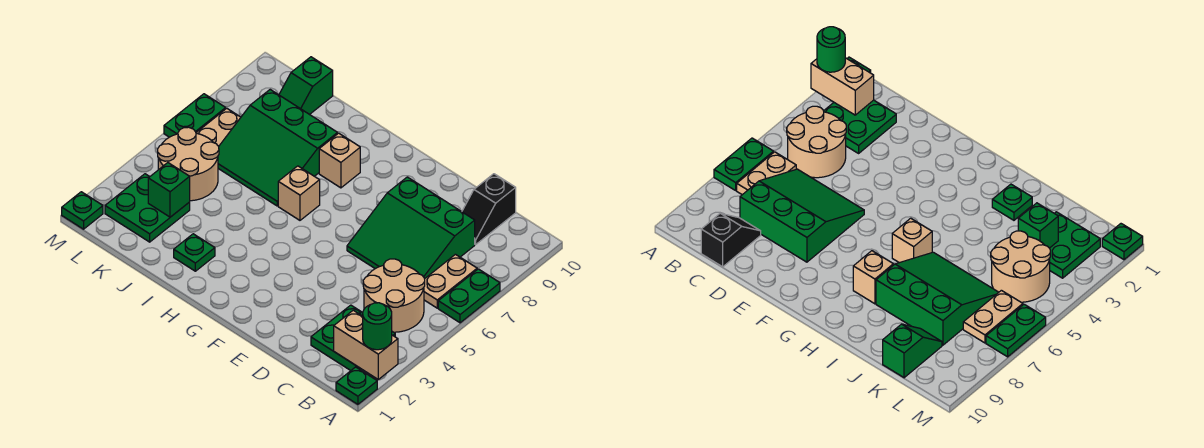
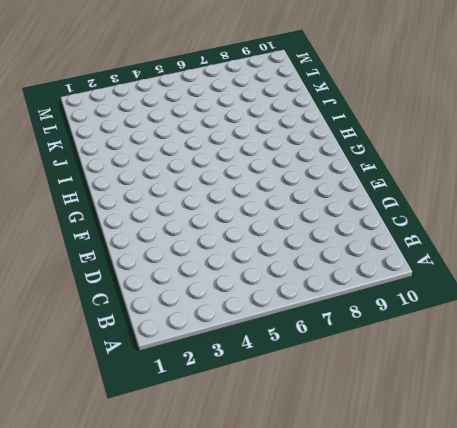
none -> green plate A1 level 1
none -> green plate A6:A7 level 1
none -> green plate B2:C3 level 1

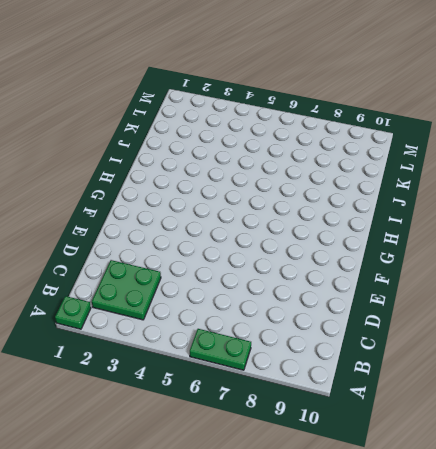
none -> tan round brick B4:C5 level 1
none -> tan plate B6:B7 level 1
none -> green slope C6:E8 level 1 top 8

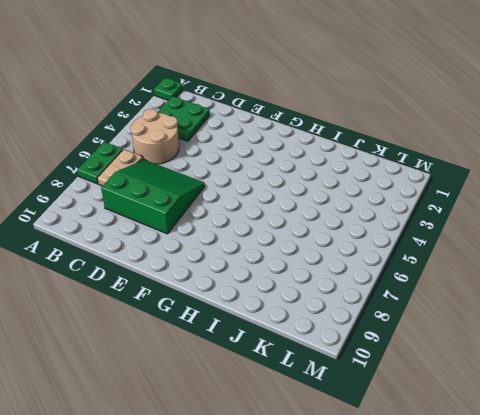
none -> black slope C9:C10 level 1 top 10
none -> tan brick H6 level 1
none -> tan brick H8 level 1

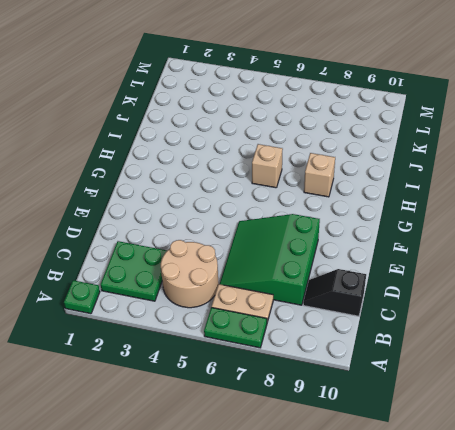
none -> green plate I2 level 1
none -> green slope I6:K8 level 1 top 8
none -> green plate K2:L3 level 1

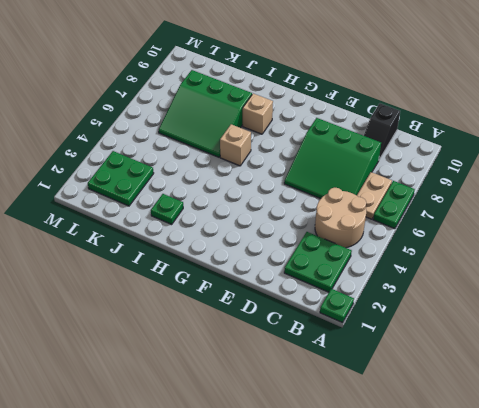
none -> tan round brick K4:L5 level 1
none -> green slope K9:K10 level 1 top 10
none -> tan plate L6:L7 level 1

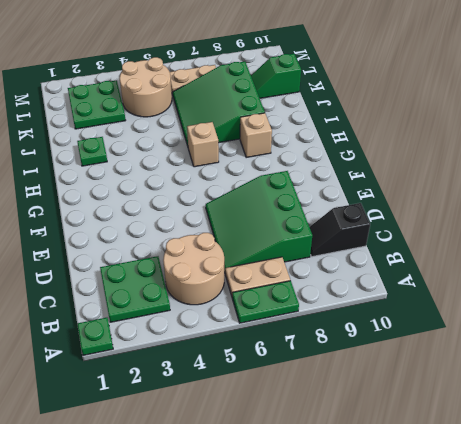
none -> green plate M1 level 1
none -> green plate M6:M7 level 1
none -> tan brick A2:B2 level 2

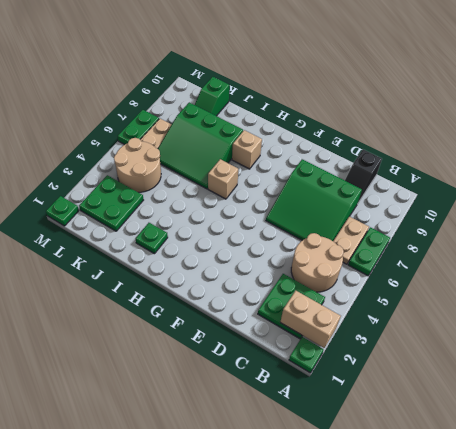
none -> green brick K3 level 2
none -> green round brick A2 level 3

